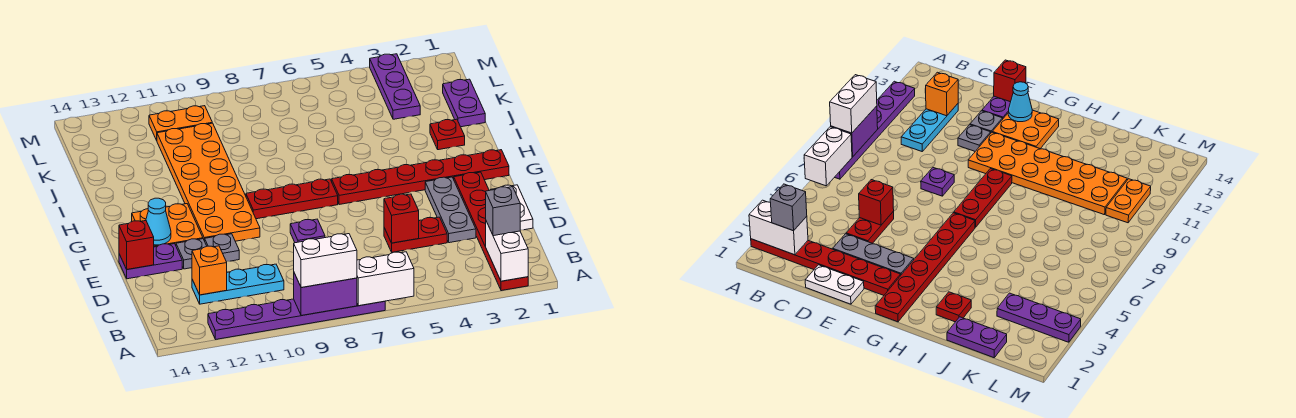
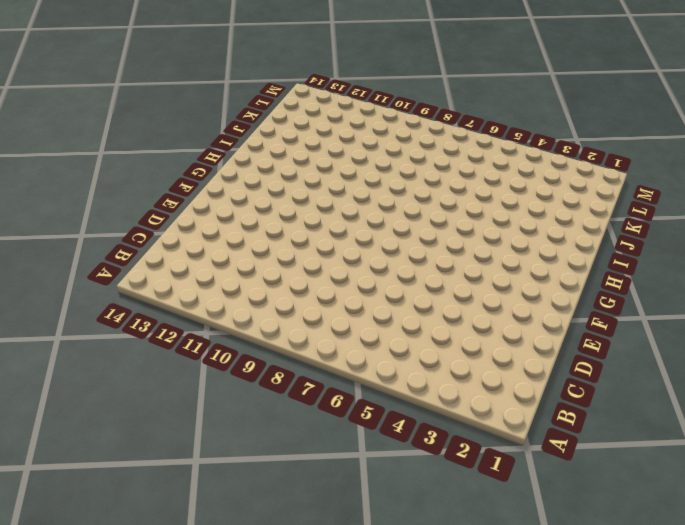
none -> red plate A2:F2 level 1
none -> purple plate A7:A12 level 1
none -> cyan plate C10:C12 level 1

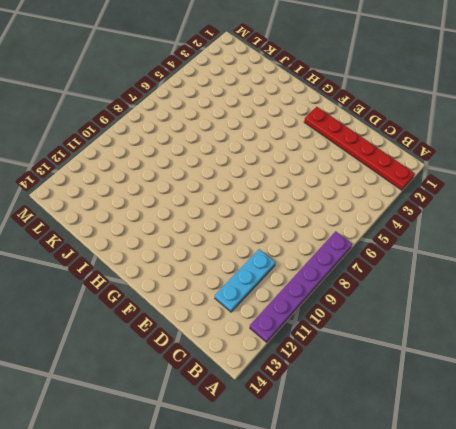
none -> white plate D1:E1 level 1
none -> grey plate D3:F3 level 1
none -> red plate D4:D5 level 1

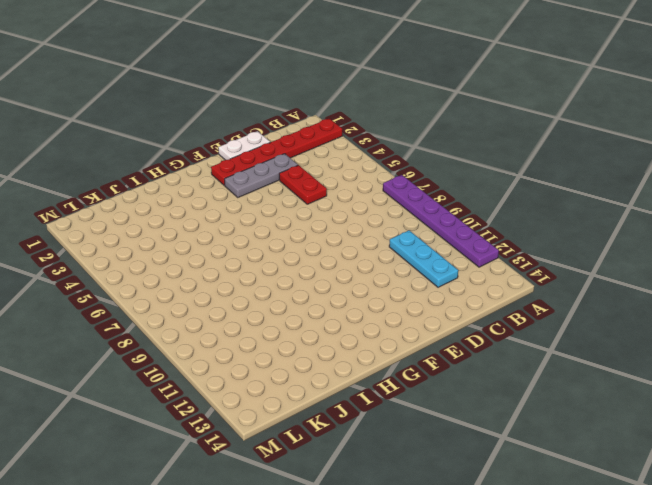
none -> purple plate E8 level 1
none -> grey plate E11 level 1
none -> grey plate E12 level 1

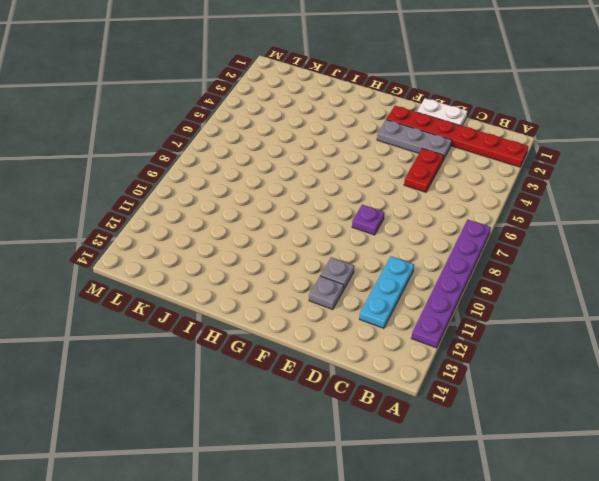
none -> purple plate E13:E14 level 1
none -> orange plate F10:K11 level 1
none -> orange plate F12:G13 level 1

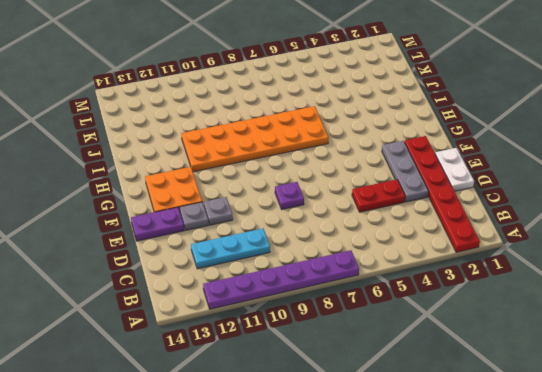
orange plate H6:I11 level 1 -> orange plate F10:K11 level 1
none -> red plate G1:G6 level 1
none -> red plate G7:G9 level 1
none -> red plate I2 level 1

